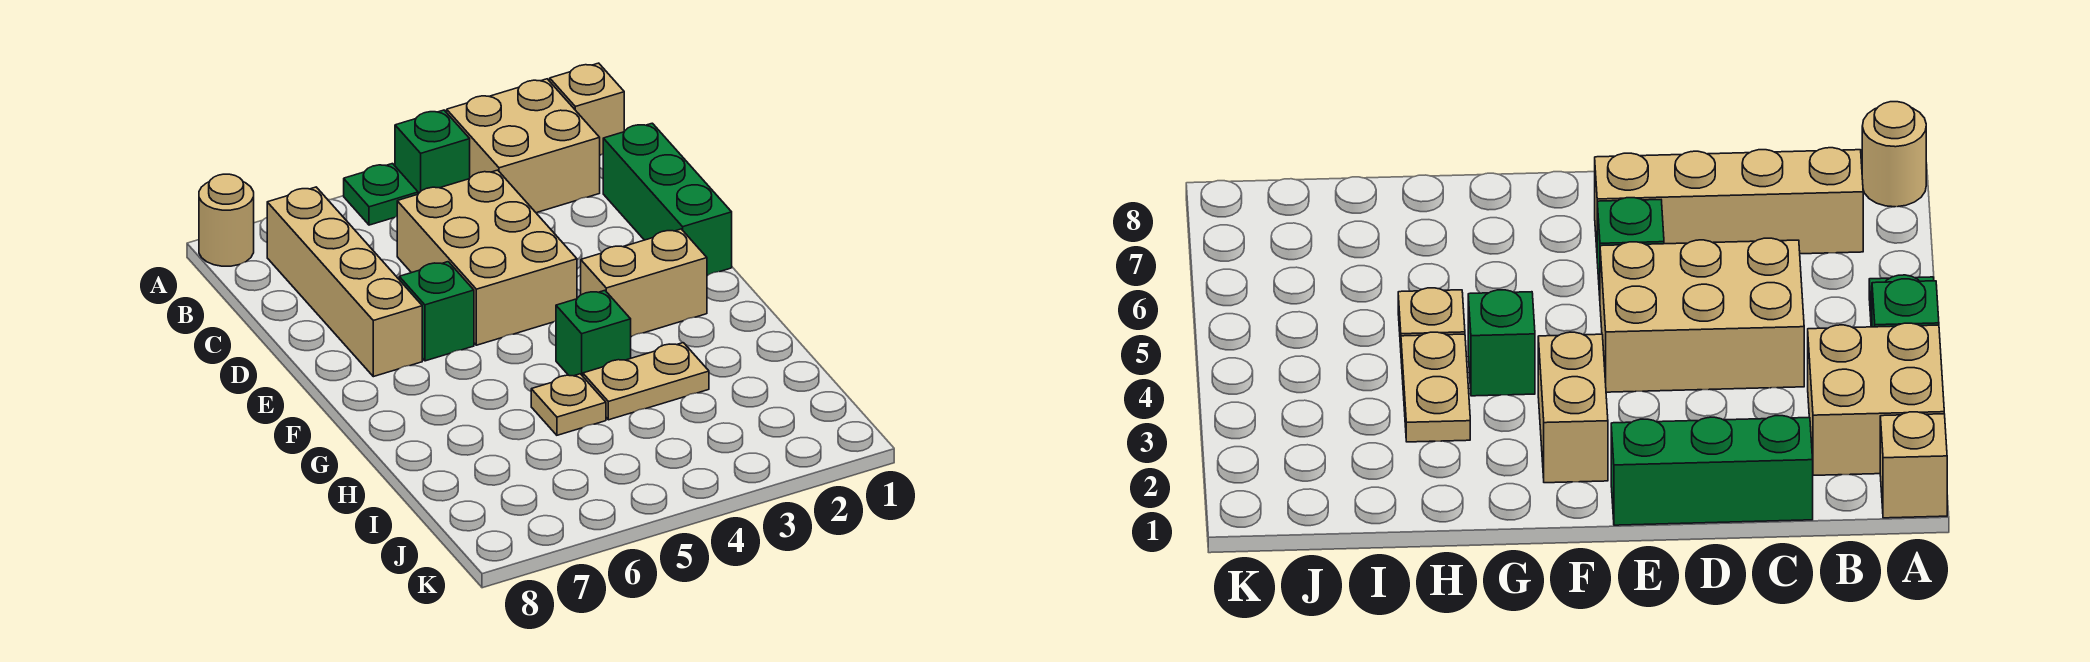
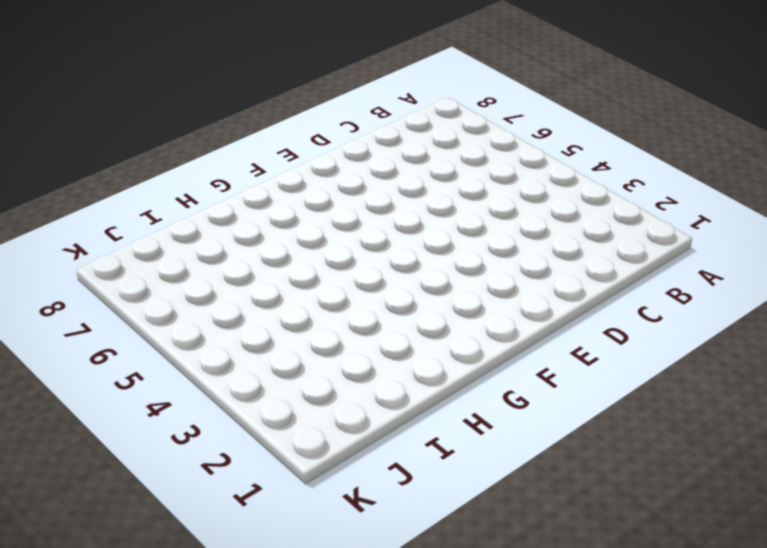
none -> tan brick A1 level 1
none -> tan brick A2:B3 level 1
none -> green brick A4 level 1

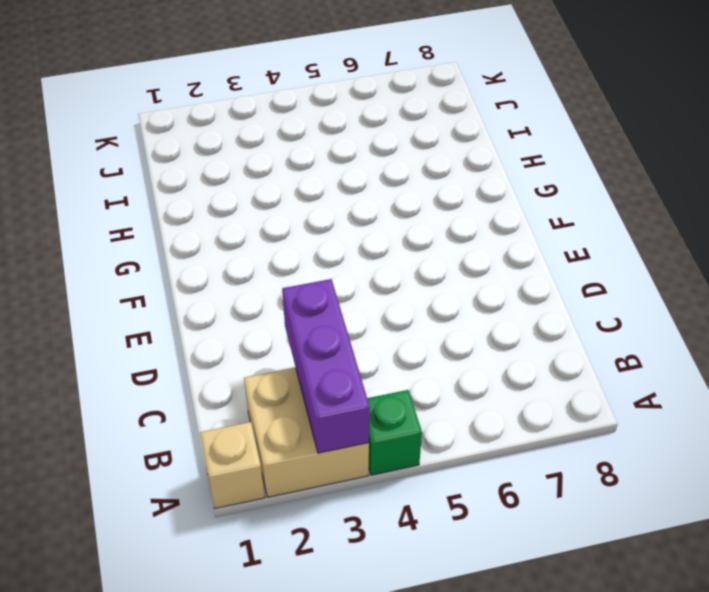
purple brick A3:C3 level 2 -> none
none -> green plate A5 level 1
none -> tan round brick A8 level 1
none -> tan brick B7:E7 level 1

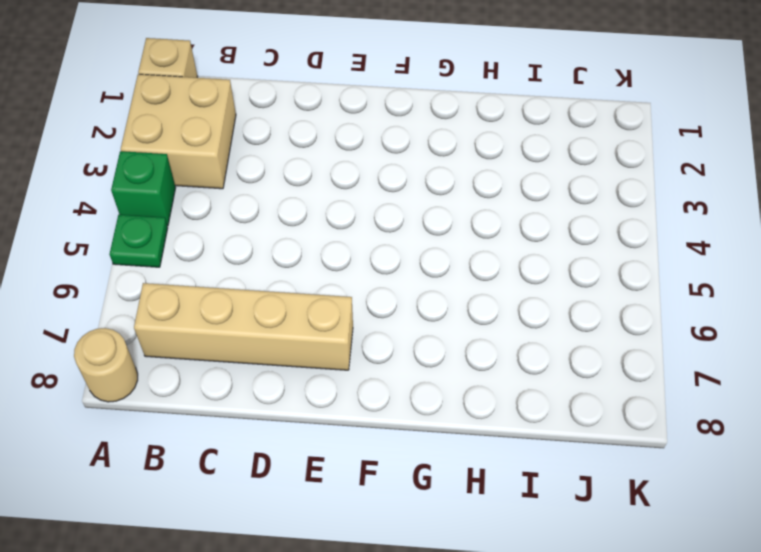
none -> green brick C1:E1 level 1
none -> tan brick C4:E5 level 1
none -> green brick E6 level 1

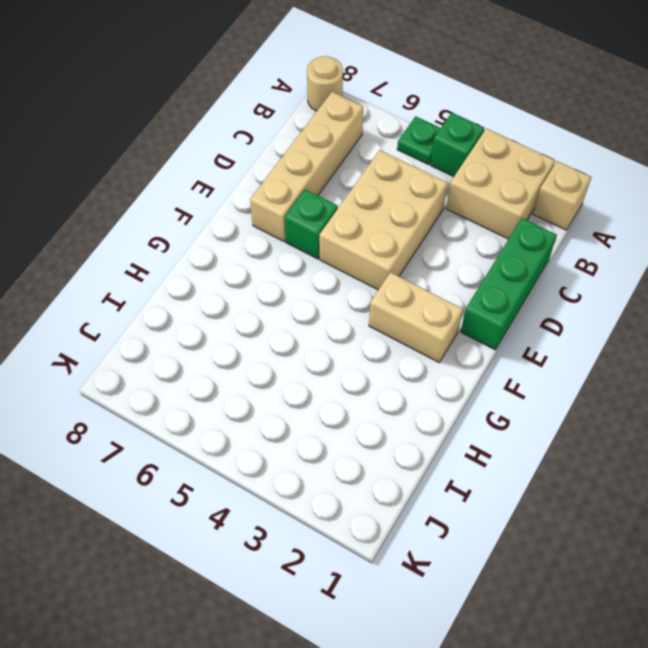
none -> green brick G4 level 1
none -> tan plate H3:H4 level 1
none -> tan plate H5 level 1

